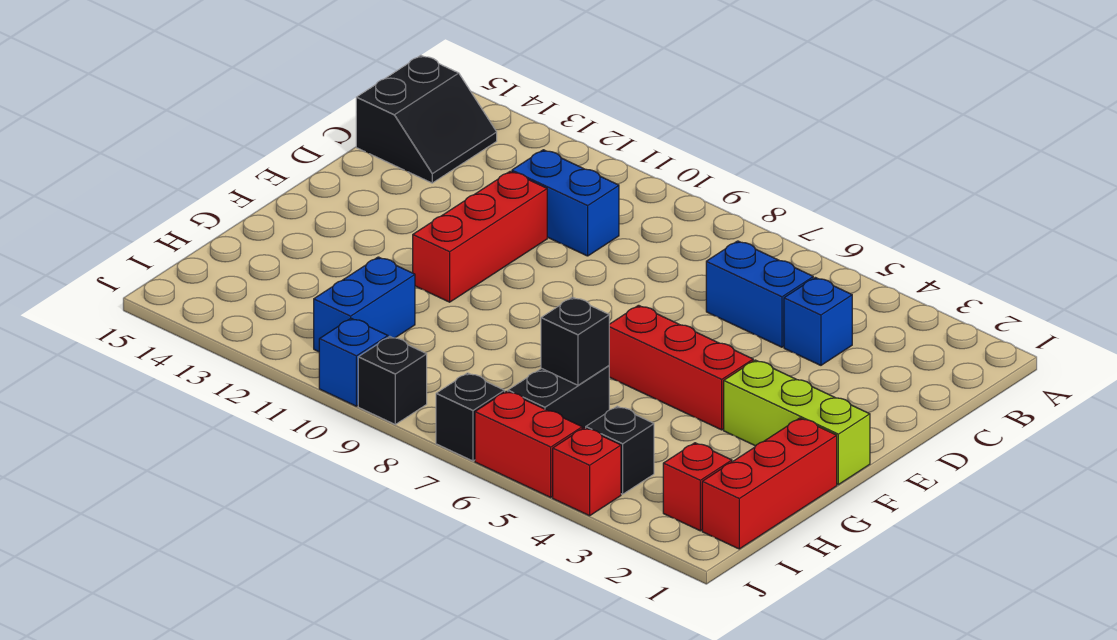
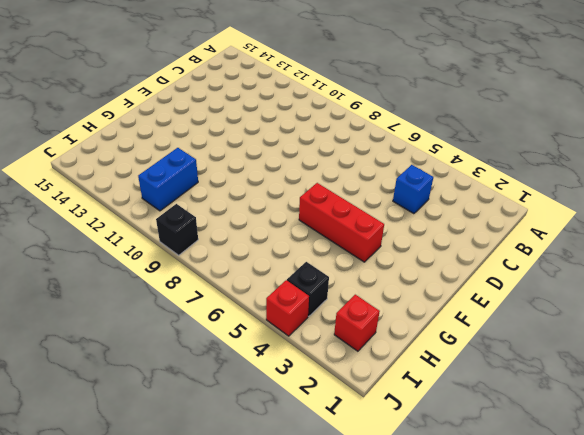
none -> black slope B14:C15 level 1 top 15
none -> blue brick C5:C6 level 1
none -> blue brick C10:C11 level 1

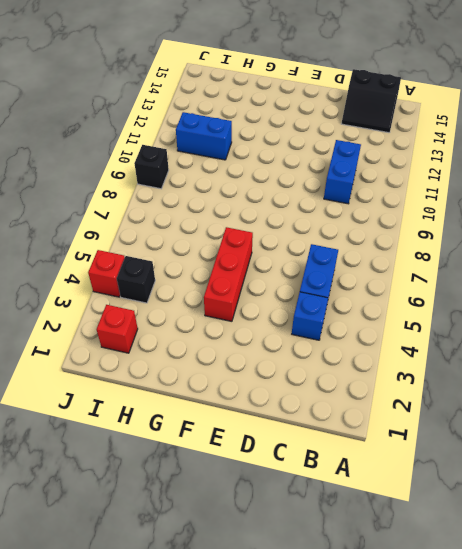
none -> red brick D11:F11 level 1
none -> lime brick F1:F3 level 1
none -> red brick G1:I1 level 1

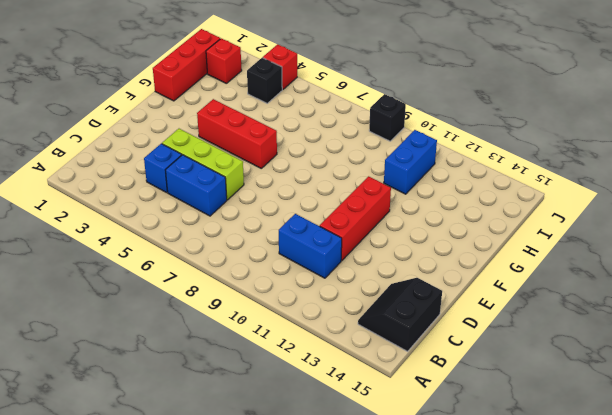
lime brick D4:D6 level 1 -> lime brick F1:F3 level 1
none -> black brick H6:I6 level 1
none -> red brick J5:J6 level 1
none -> black brick J7 level 1

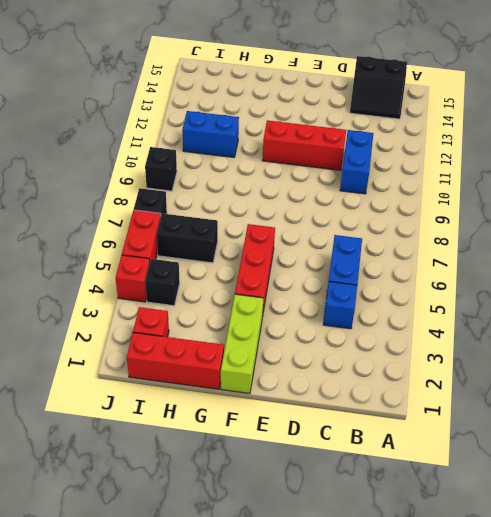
none -> blue brick J10 level 1
none -> black brick H6 level 2

